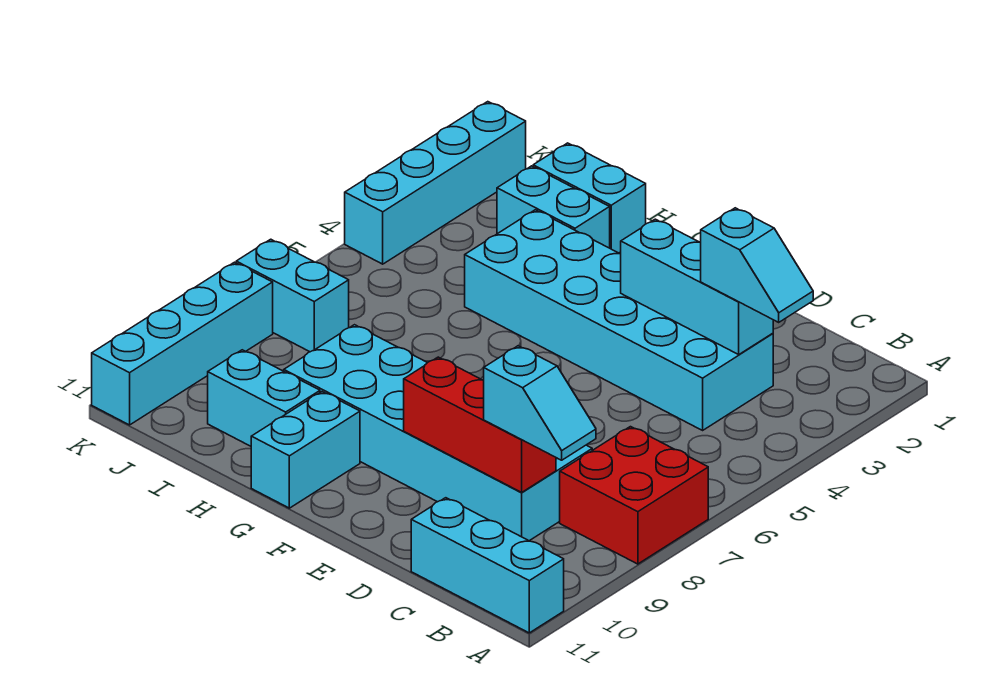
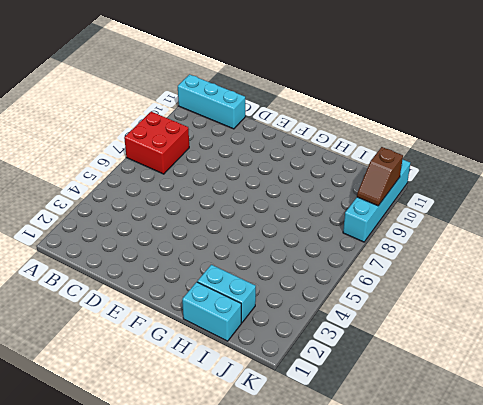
brown slope K9:K10 level 2 top 10 -> none
none -> cyan brick C3:H4 level 1
none -> cyan brick C8:H9 level 1
none -> cyan brick G10:G11 level 1

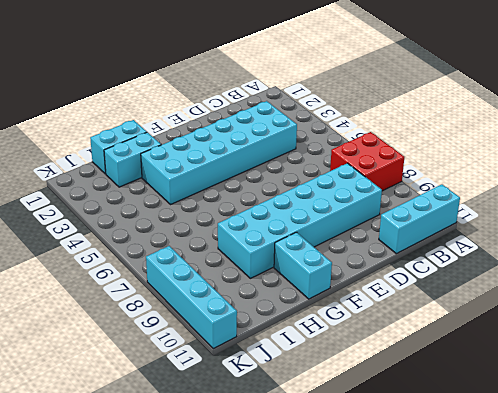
none -> cyan brick H10:I10 level 1
none -> cyan brick J7:K7 level 1
none -> cyan brick K1:K4 level 1

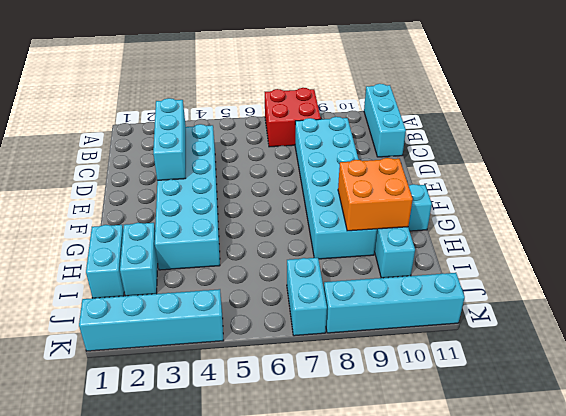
orange brick G9:H10 level 2 -> none
none -> red brick C9:E9 level 2
none -> cyan slope B3:C3 level 3 top C
none -> cyan slope B9:C9 level 3 top C

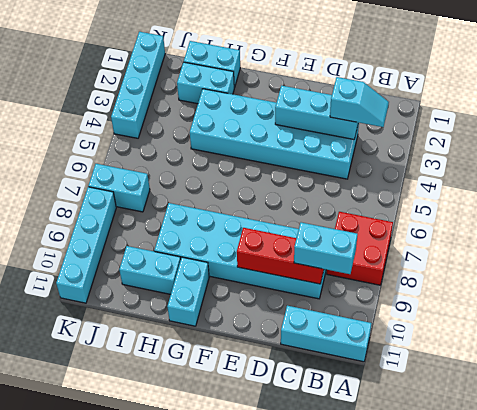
cyan brick B9:C9 level 3 -> cyan slope B9:C9 level 3 top C

